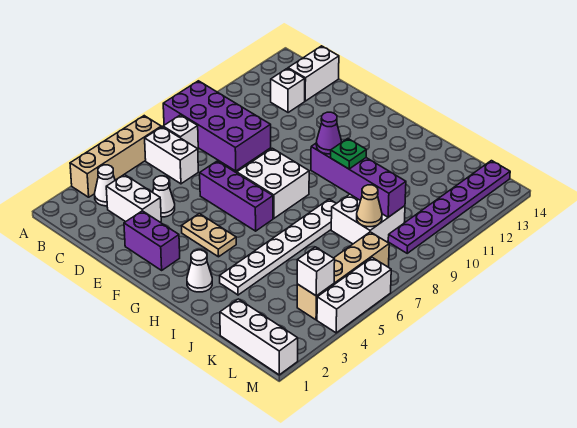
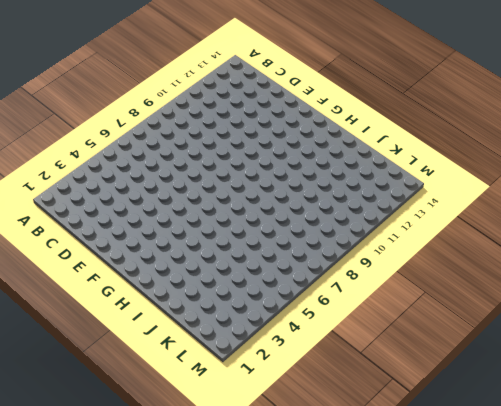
none -> tan brick A3:A6 level 1
none -> purple brick A8:D9 level 1
none -> white cone B3 level 1

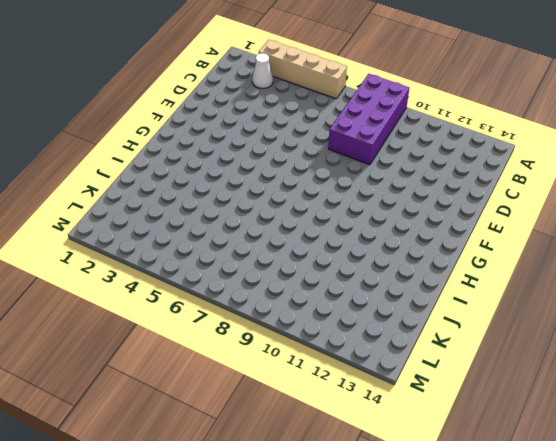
none -> white brick B6:C6 level 1
none -> white brick B7 level 1
none -> white brick C3:D3 level 1

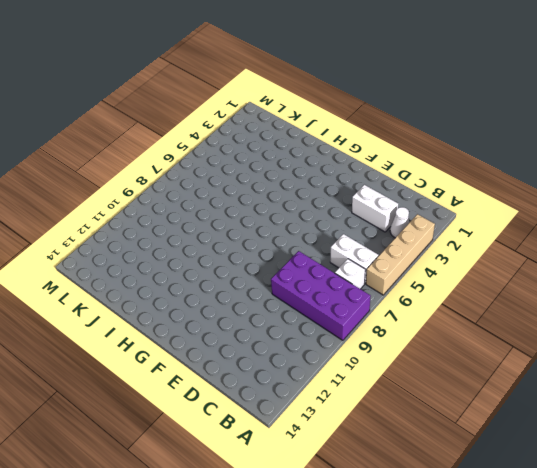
none -> white brick C12 level 1
none -> white brick C13:C14 level 1
none -> white cone D4 level 1

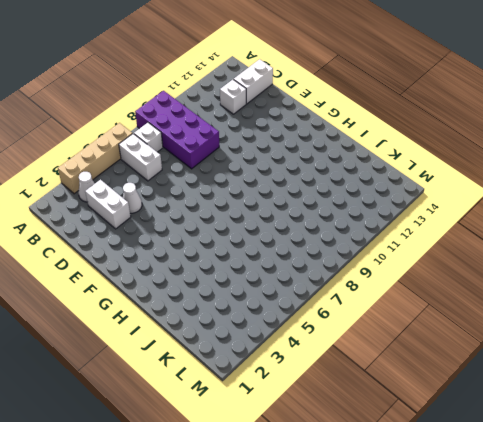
none -> purple brick E2:F2 level 1
none -> purple brick E6:G6 level 1
none -> tan plate F4:G4 level 1

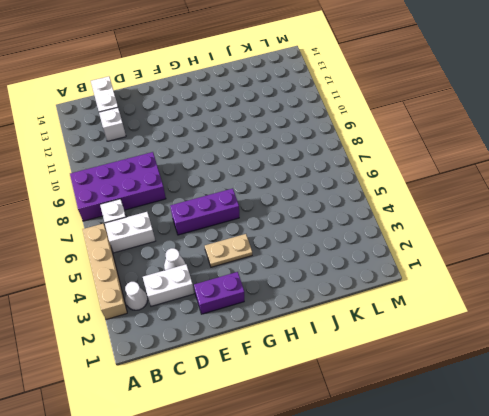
none -> white brick F7:G8 level 1
none -> white cone H2 level 1
none -> white plate I3:I8 level 1

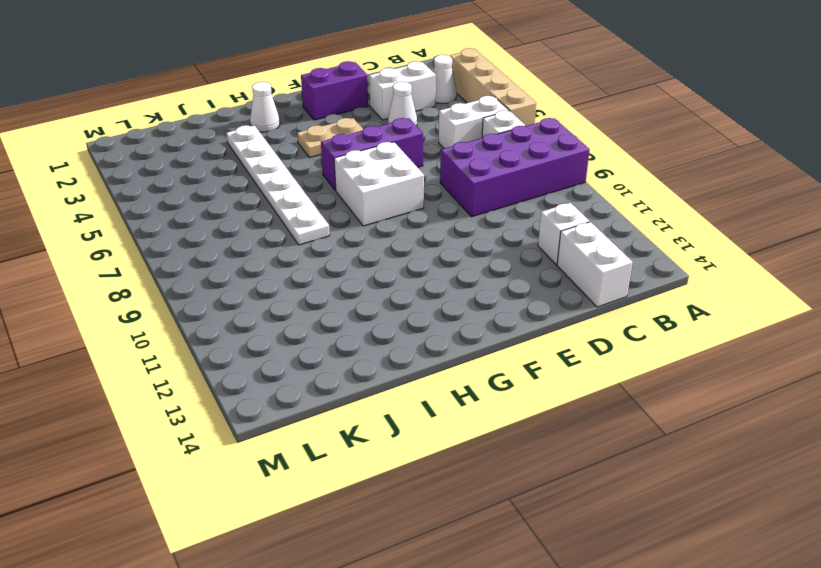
none -> white brick J8:K9 level 1
none -> white brick K1:M1 level 1
none -> tan brick L4:L7 level 1

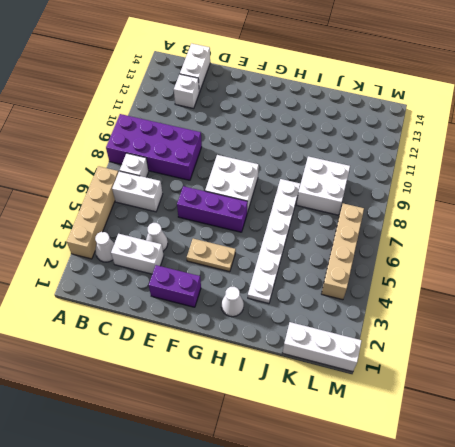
none -> purple plate L9:L14 level 1
none -> white brick M4:M6 level 1
none -> purple brick H9:K9 level 2

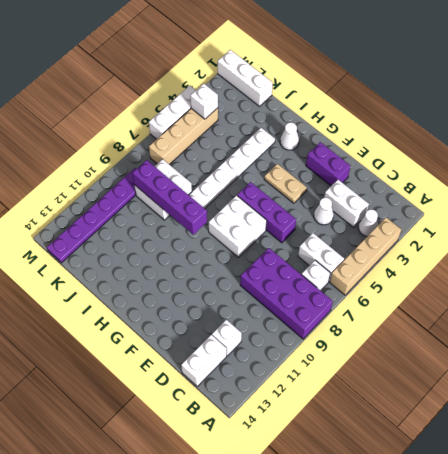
none -> tan cone K8 level 2
none -> purple cone H9 level 3
none -> green plate I9 level 3

